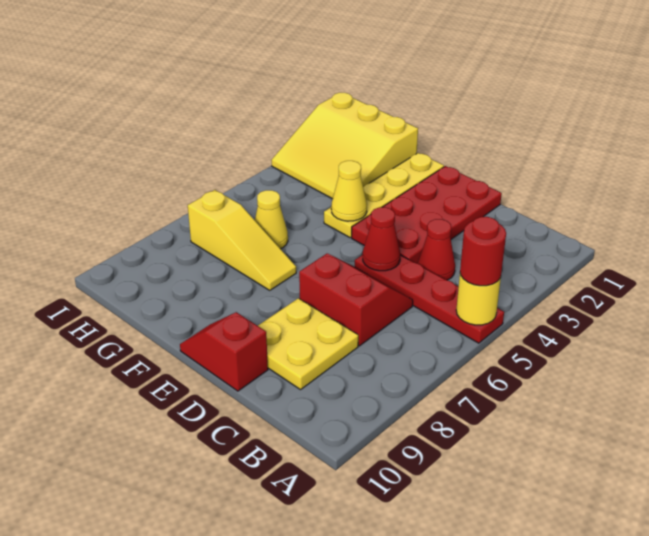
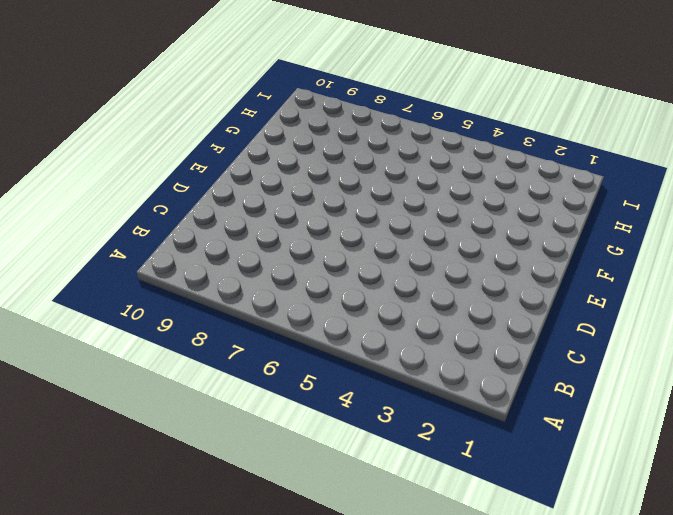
none -> red plate A5:D5 level 1
none -> red cone C4 level 1
none -> red slope C6:D7 level 1 top 7

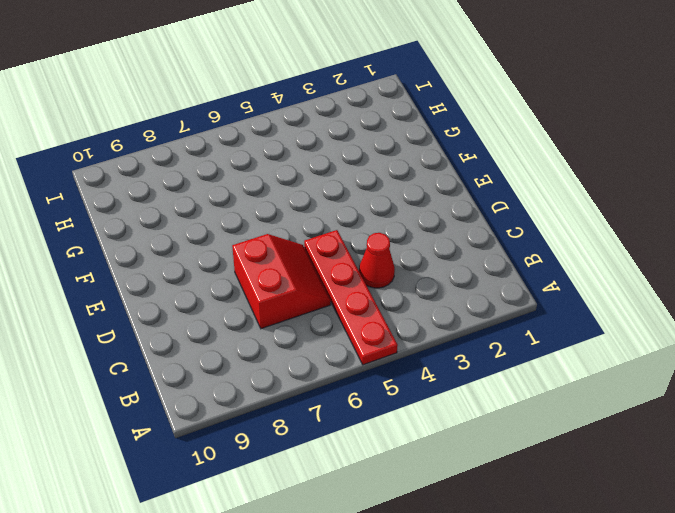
none -> yellow plate C8:D9 level 1
none -> red plate D1:E4 level 1
none -> red slope D10:E10 level 1 top D

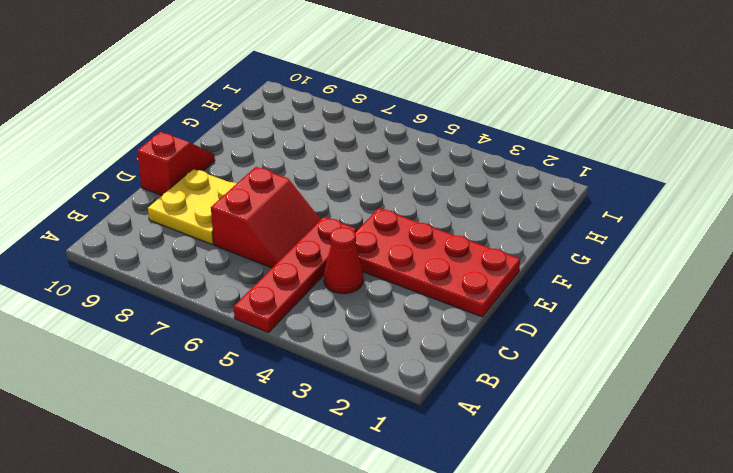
none -> yellow plate F1:F4 level 1
none -> yellow slope F7:H7 level 1 top H
none -> yellow slope G1:I3 level 1 top 1

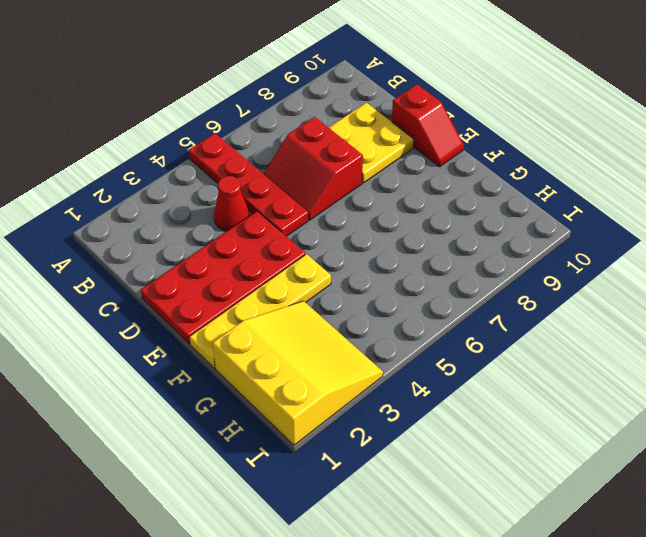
none -> yellow slope F7:H7 level 1 top H
none -> yellow cone G6 level 1
none -> yellow round brick A5 level 2

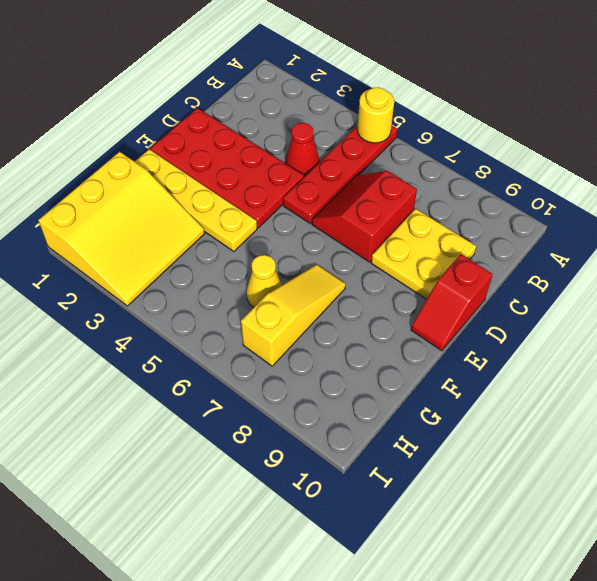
none -> red cone D5 level 2
none -> yellow cone F4 level 2
none -> red round brick A5 level 3

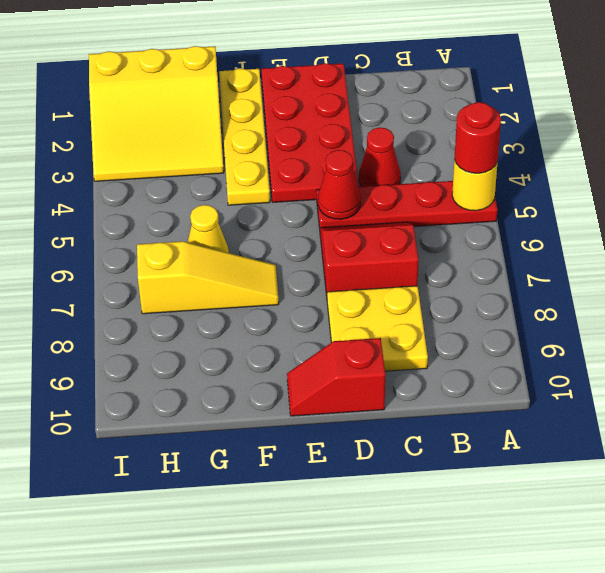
none -> yellow cone F4 level 2

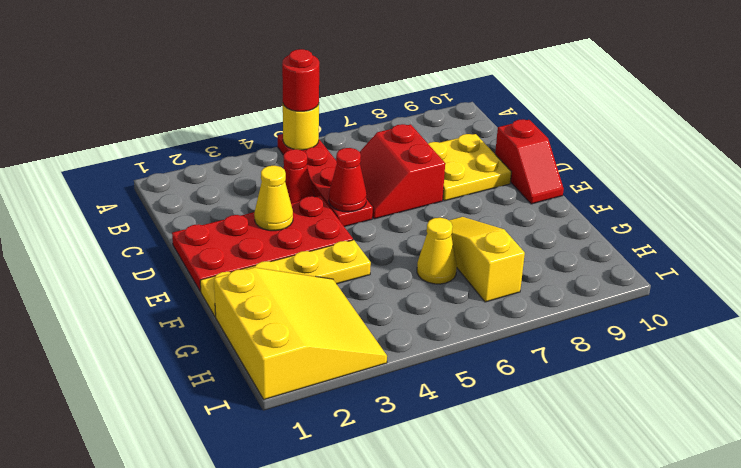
yellow cone D3 level 2 -> yellow cone F4 level 2

